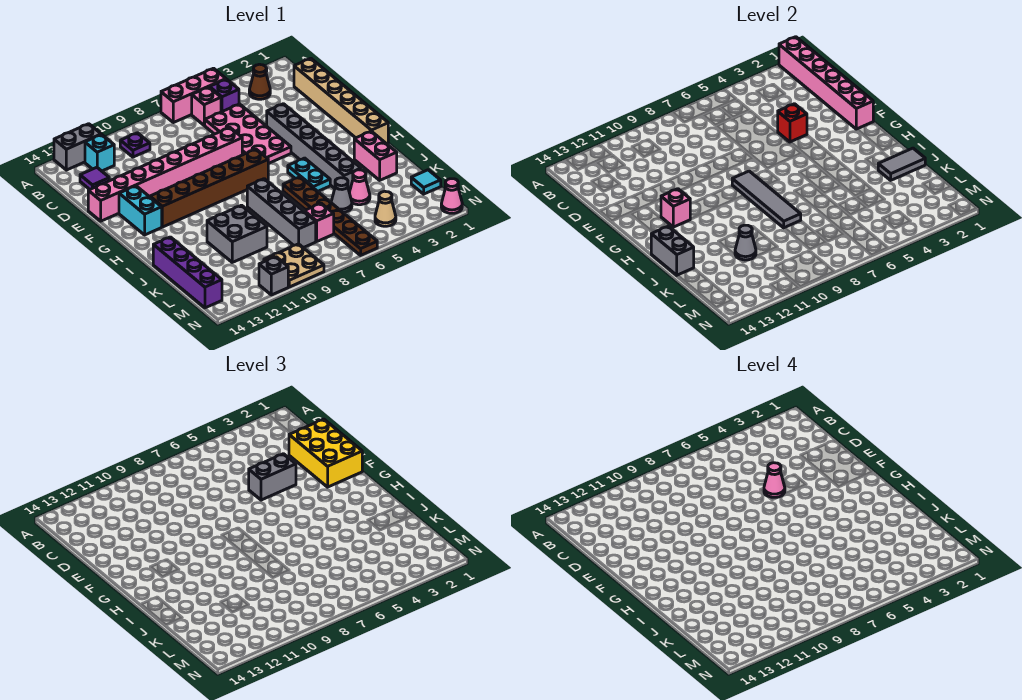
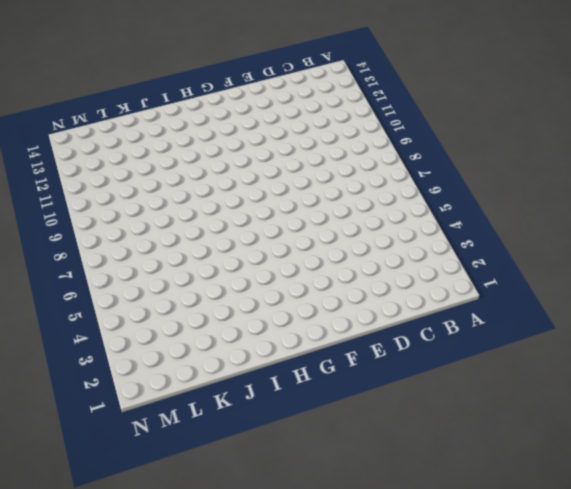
none -> pink brick A5:A7 level 1
none -> grey brick A12:A13 level 1
none -> brown cone B3 level 1
none -> purple brick B5 level 1

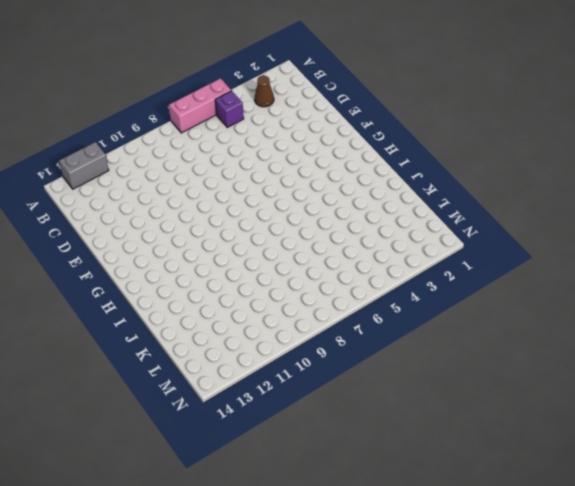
none -> pink brick B6 level 1
none -> purple plate B10 level 1
none -> cyan brick B12 level 1
none -> tan brick C1:H1 level 1

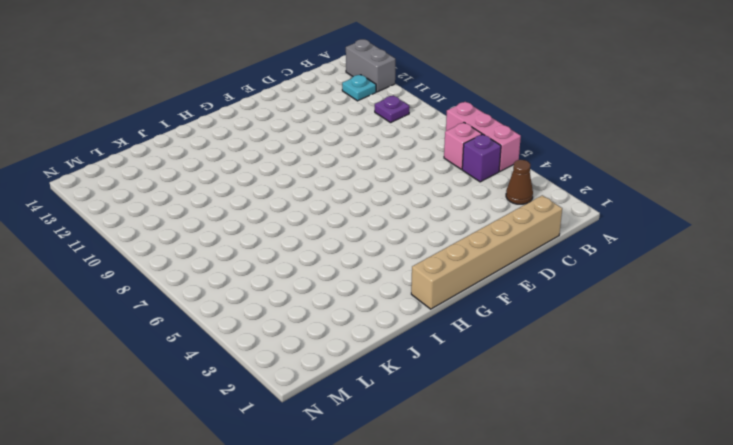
cyan plate B12 level 1 -> cyan brick B12 level 1
none -> pink plate C5:F6 level 1
none -> purple tile C13 level 1
none -> grey brick E4:J4 level 1
none -> pink brick E7:E14 level 1

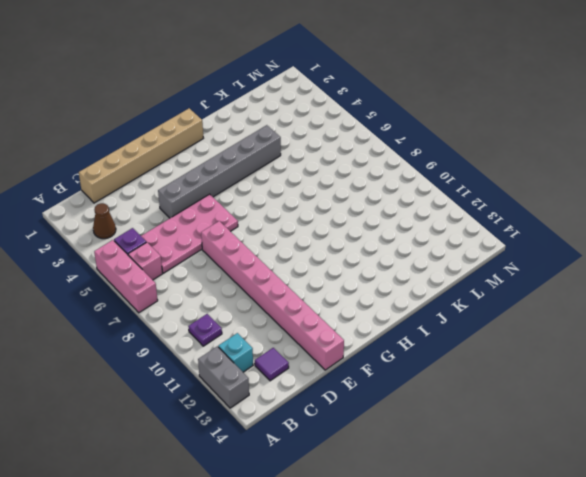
none -> cyan brick F13:G13 level 1
none -> brown brick G7:G12 level 1
none -> cyan plate H5:I5 level 1
none -> pink brick I2:J2 level 1

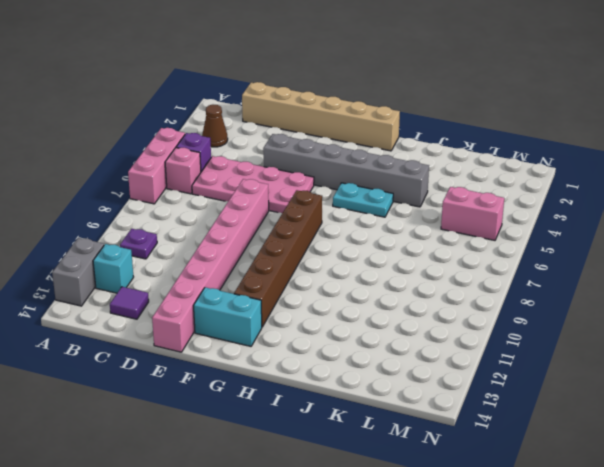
pink brick L5:M5 level 1 -> pink brick I2:J2 level 1
none -> brown plate I6:N6 level 1
none -> grey brick I8:L8 level 1
none -> grey brick J10:K11 level 1
none -> purple brick J14:M14 level 1

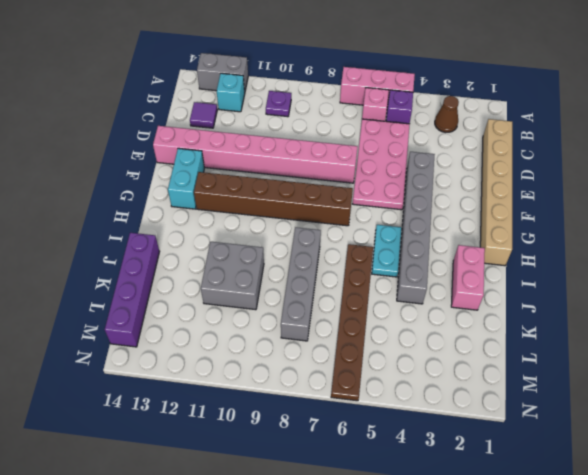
none -> pink cone K4 level 1
none -> grey cone K5 level 1
none -> cyan tile L1 level 1
none -> pink brick L7 level 1

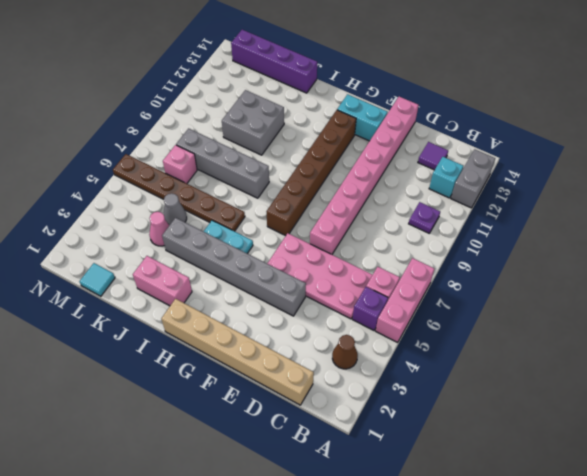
none -> tan cone M4 level 1
none -> tan plate M9:N10 level 1
none -> pink cone N1 level 1
none -> grey brick N11 level 1

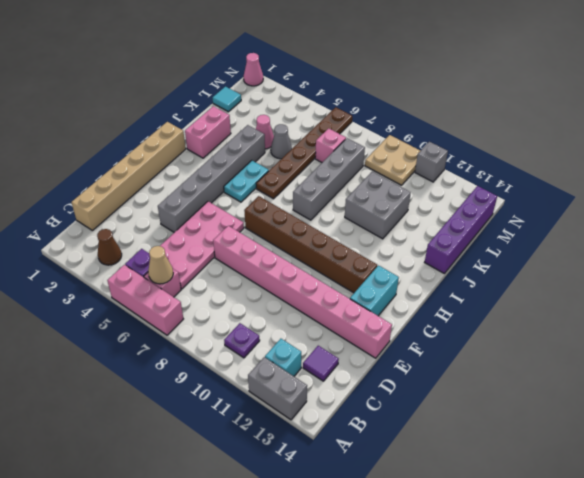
tan cone B6 level 2 -> tan cone M4 level 1
none -> pink brick A1:F1 level 2
none -> red brick E4 level 2
none -> grey tile G8:J8 level 2
none -> pink brick G12 level 2

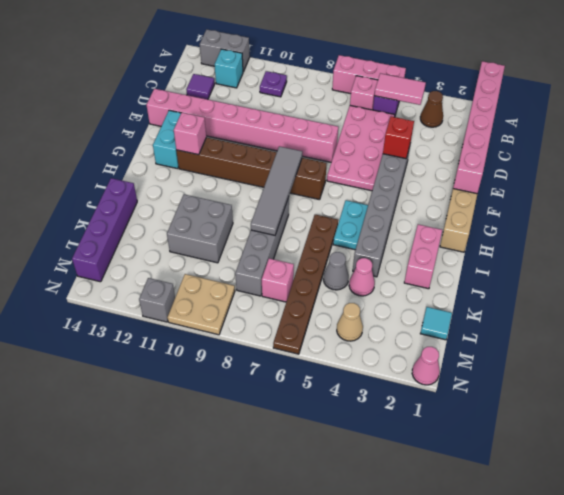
pink tile B4:B5 level 2 -> none
none -> grey brick I14:J14 level 2
none -> grey tile J1:J2 level 2
none -> grey cone K11 level 2
none -> yellow brick D1:F2 level 3

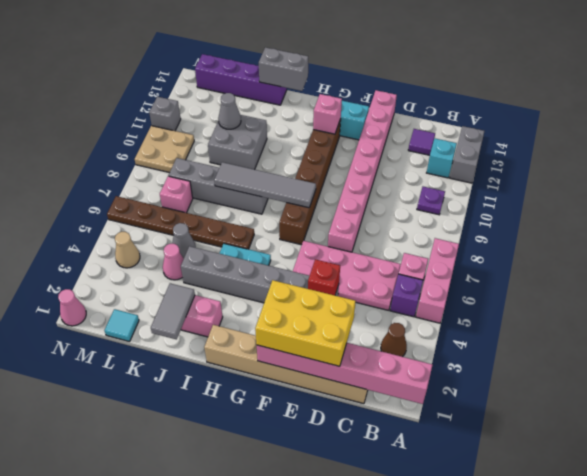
none -> grey brick E4:E5 level 3
none -> pink cone E5 level 4

